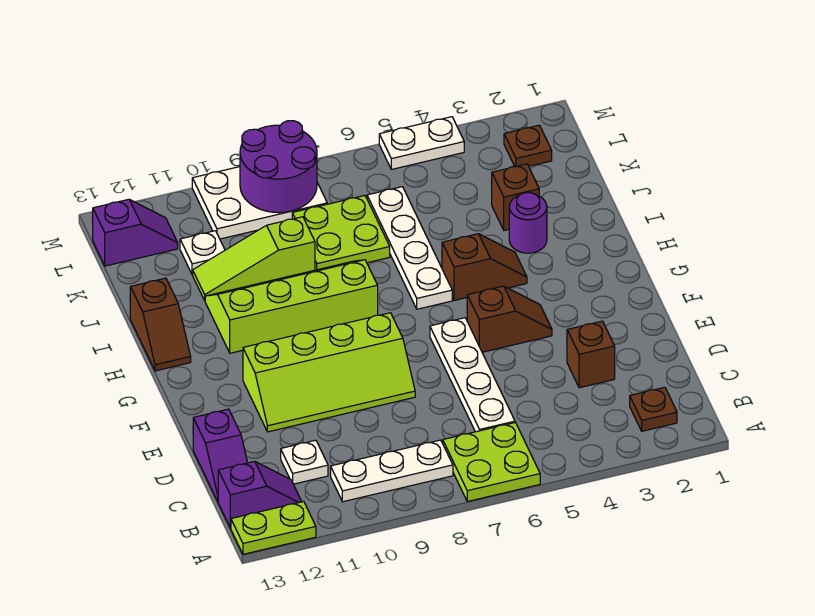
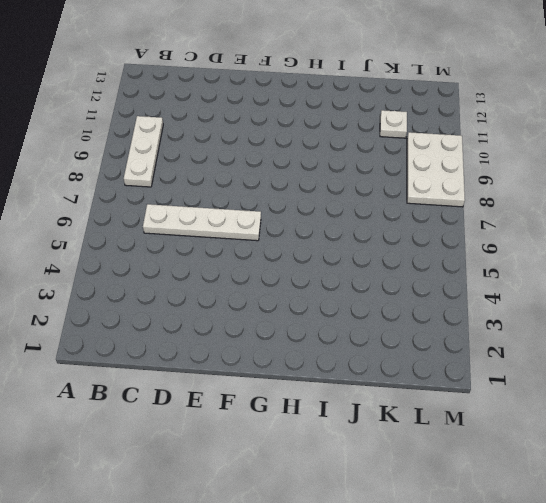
none -> lime plate A6:B7 level 1
none -> lime plate A12:A13 level 1
none -> brown plate B2 level 1

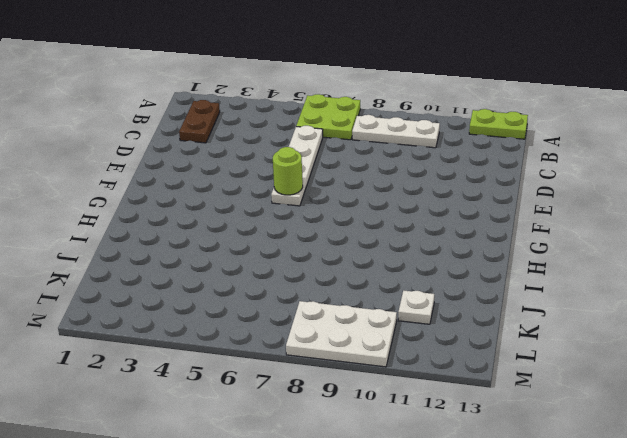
brown plate B2:C2 level 1 -> brown plate B2 level 1
lime round brick F6 level 2 -> none
none -> purple slope B12:B13 level 1 top 13
none -> white plate C11 level 1
none -> purple slope C13:D13 level 1 top D

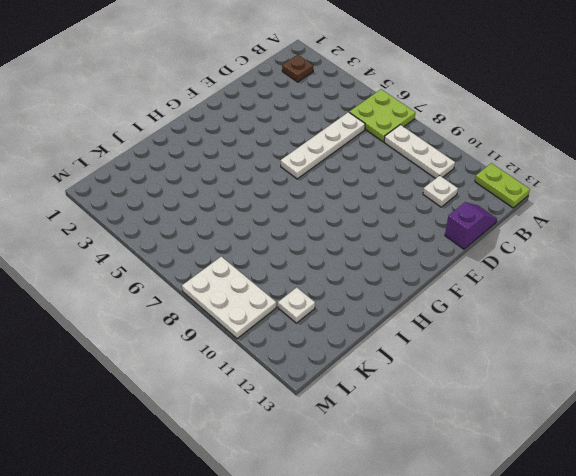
none -> purple slope B12:B13 level 1 top 13
none -> brown brick D3 level 1
none -> lime slope E8:F11 level 1 top F

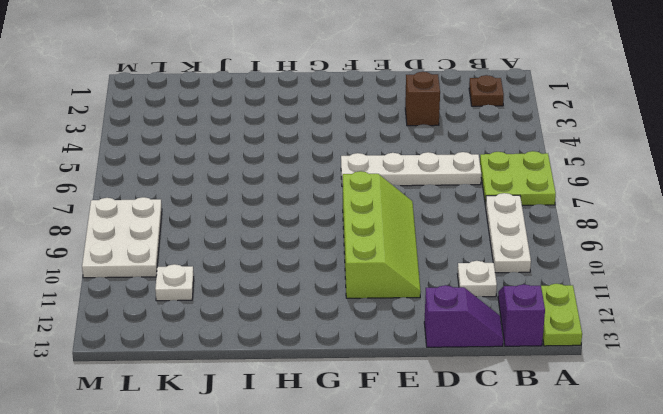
none -> brown slope F4:F5 level 1 top 5
none -> brown slope H4:H5 level 1 top 5
none -> white plate H6:K6 level 1

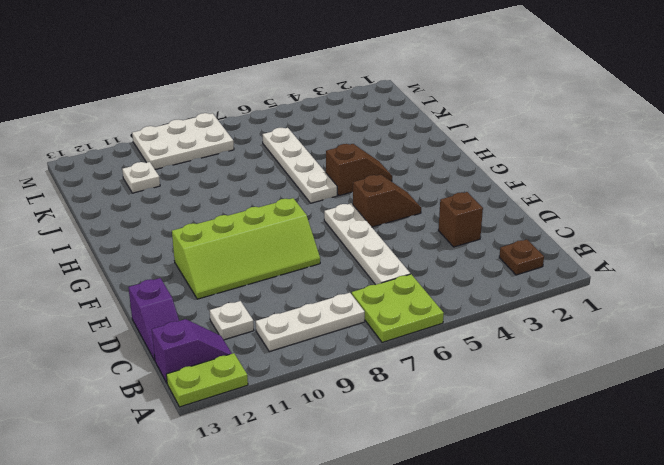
none -> lime slope H8:I11 level 1 top H
none -> brown slope H13:I13 level 1 top I
none -> purple round brick I3 level 1

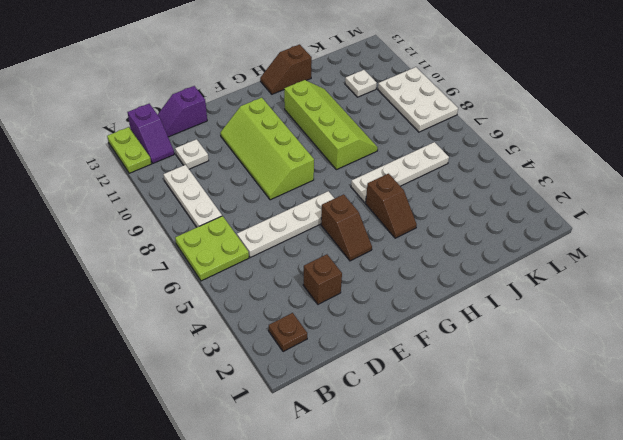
none -> purple round brick I3 level 1
none -> brown brick J3 level 1
none -> lime plate J7:K8 level 1

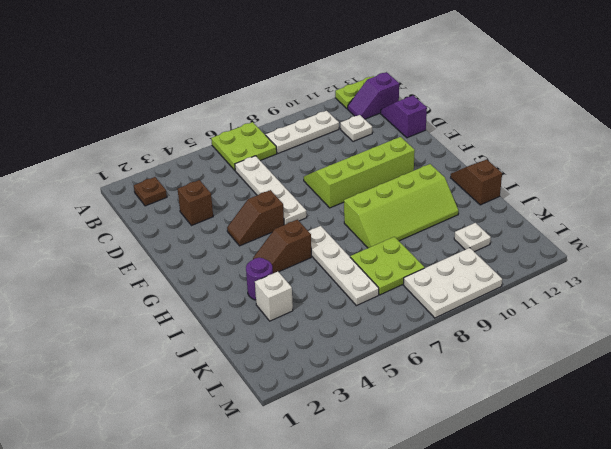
white brick J3 level 1 -> brown brick J3 level 1
none -> lime slope J9:J11 level 1 top 9
none -> brown plate L2 level 1
none -> purple slope L12:L13 level 1 top 13

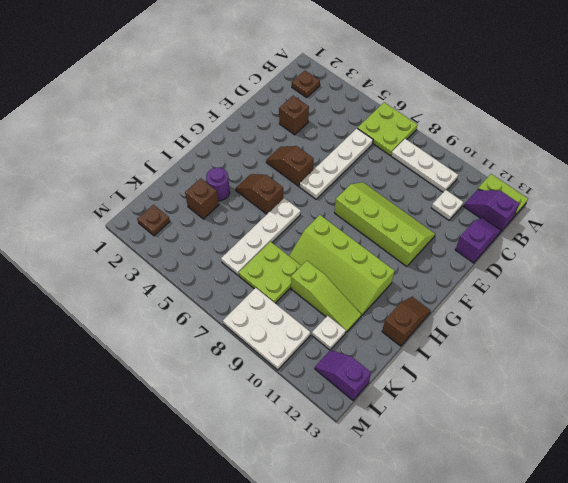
none -> white plate M4:M5 level 1
none -> purple round brick L8:M9 level 2

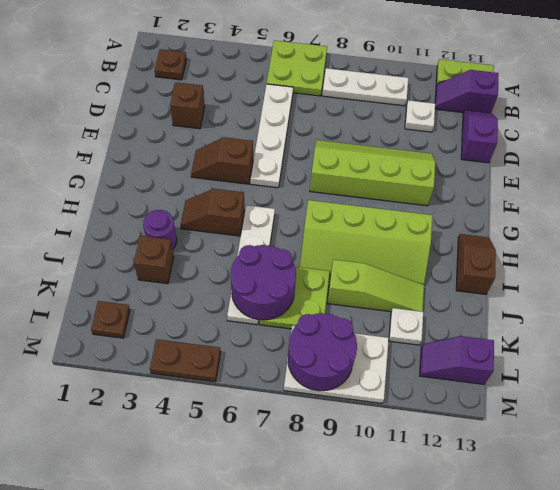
purple round brick J6:K7 level 2 -> none
brown plate M4:M5 level 1 -> white plate M4:M5 level 1

